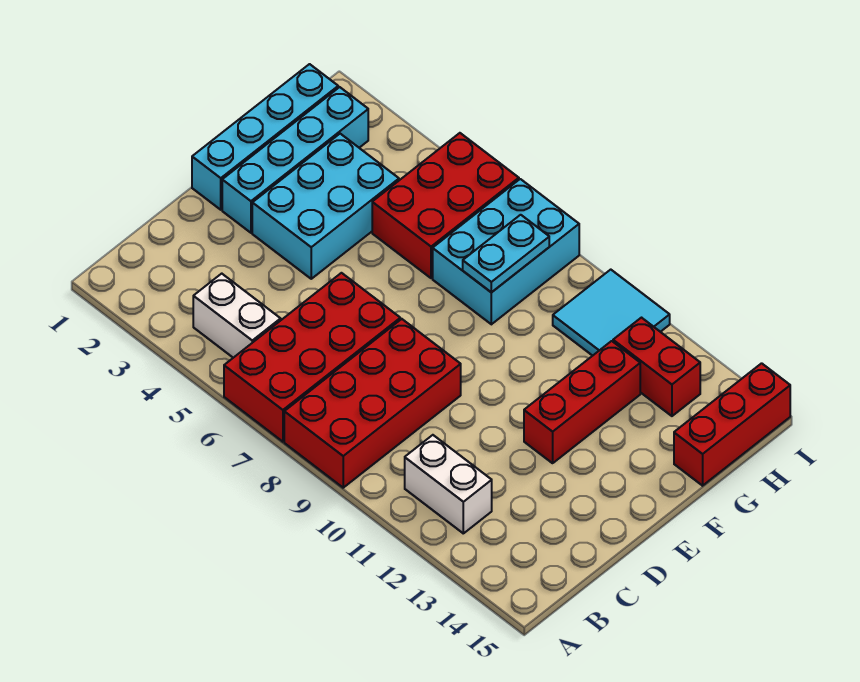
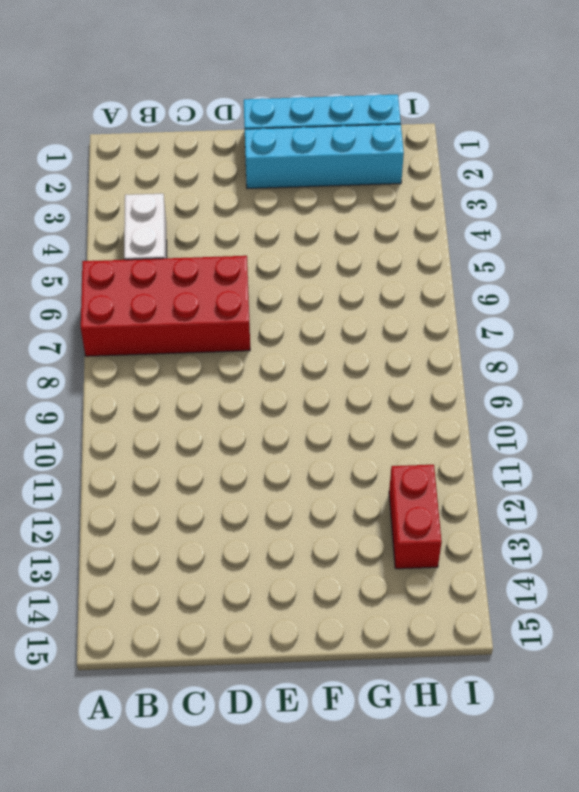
none -> red brick A8:D9 level 1
none -> white brick B11:B12 level 1
none -> cyan brick E3:G4 level 1

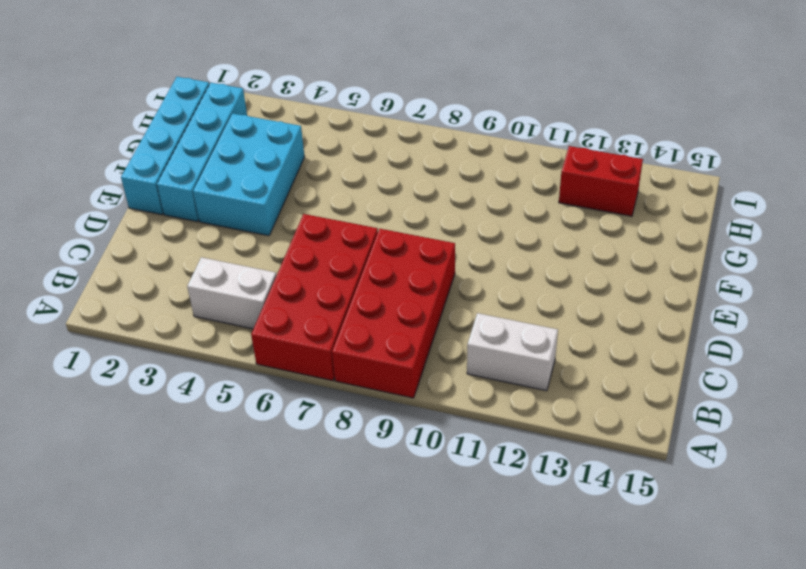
none -> red brick E12:G12 level 1
none -> red brick G5:I6 level 1
none -> cyan brick G7:I8 level 1

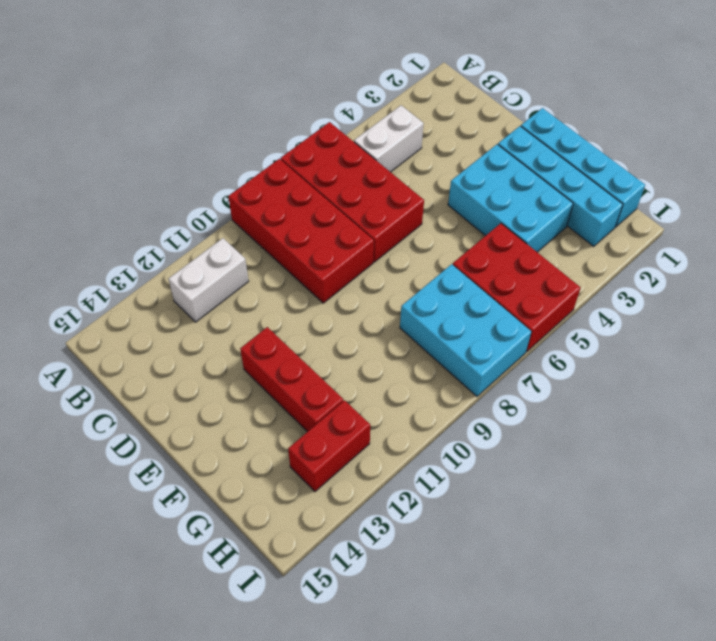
none -> red brick G15:I15 level 1
none -> cyan tile H10:I11 level 1
none -> cyan plate G8:H8 level 2

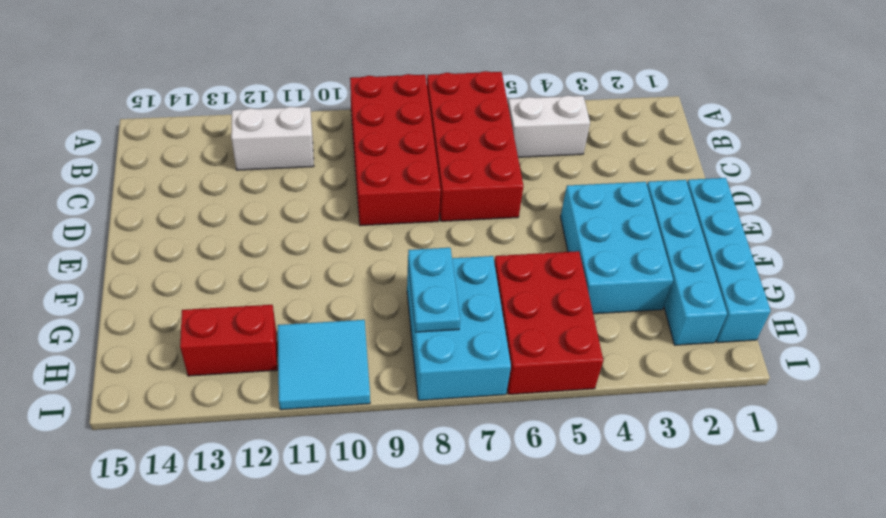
none -> red brick E12:G12 level 1
none -> red brick G15:I15 level 1

